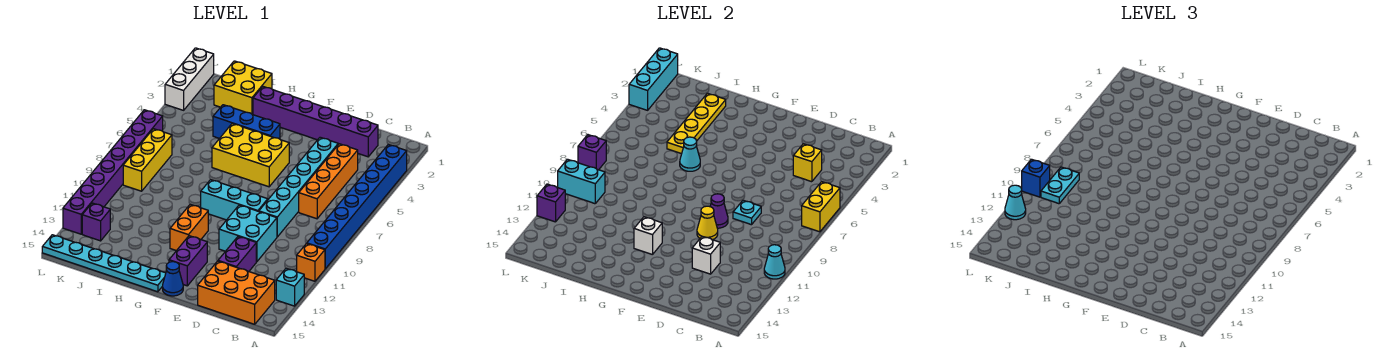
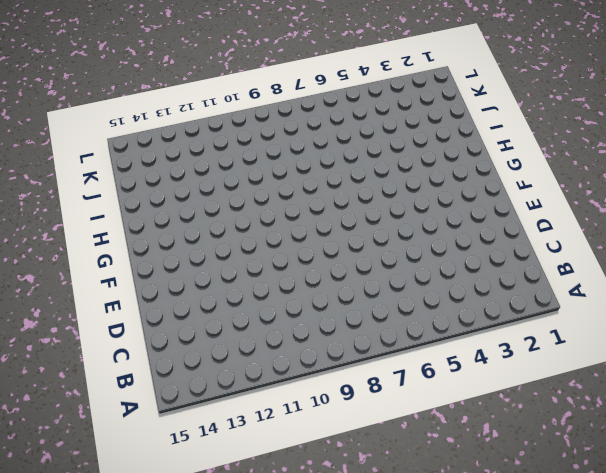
none -> blue brick A3:A10 level 1
none -> orange brick A11 level 1
none -> cyan brick A13 level 1
none -> orange brick B14:D15 level 1

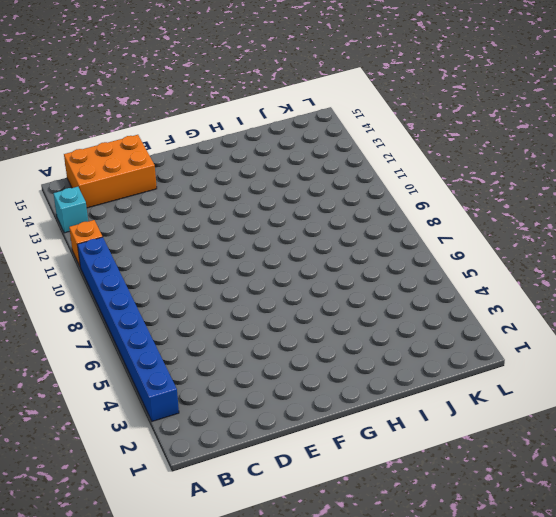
none -> purple brick C2:H2 level 1
none -> orange brick C4:C7 level 1
none -> cyan brick D4:D9 level 1
none -> cyan brick D10:E11 level 1

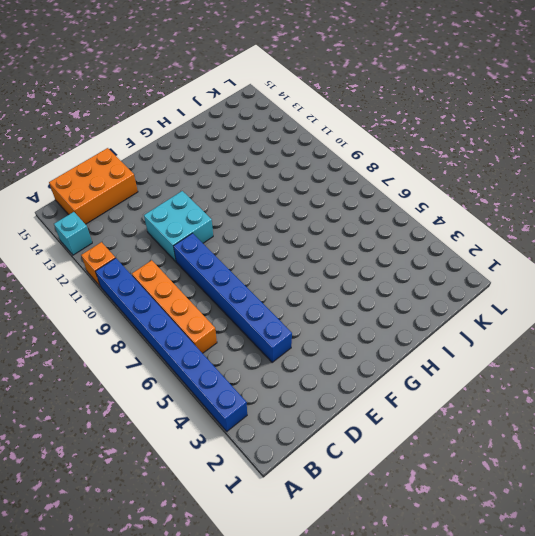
orange brick B6:B9 level 1 -> orange brick C4:C7 level 1
blue brick D4:D9 level 1 -> cyan brick D4:D9 level 1
none -> purple brick C2:H2 level 1
none -> purple brick D12:D13 level 1
none -> cyan brick E9:G9 level 1
none -> yellow brick F5:H6 level 1

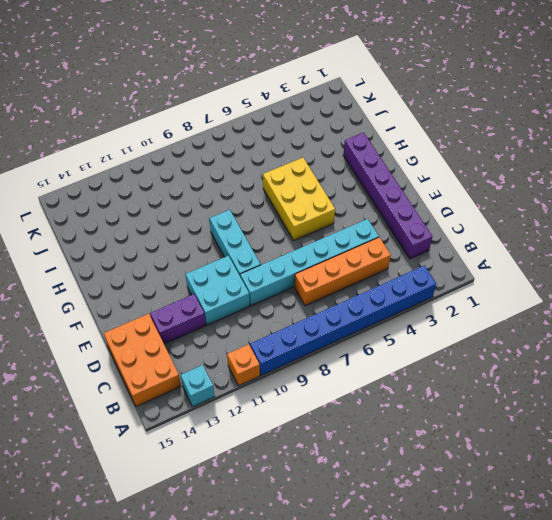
none -> purple brick F13:F14 level 1
none -> blue cone F15 level 1
none -> blue brick G4:I4 level 1
none -> orange brick G11:G12 level 1

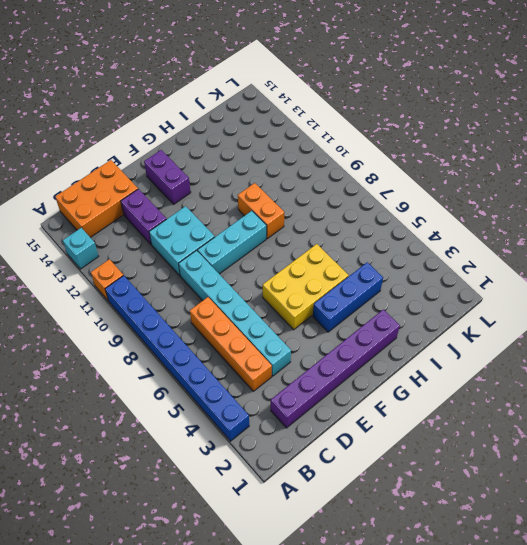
orange brick H9:H10 level 1 -> orange brick G11:G12 level 1
none -> blue cone F15 level 1
none -> cyan plate G15:L15 level 1
none -> yellow brick I1:J2 level 1
none -> yellow brick K7:K9 level 1

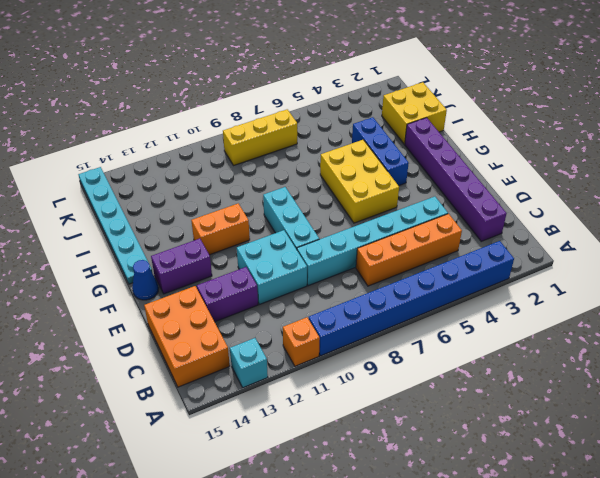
none -> purple brick K13 level 1
none -> white brick L1:L3 level 1
none -> purple brick L6:L13 level 1
none -> yellow brick A6:A7 level 2

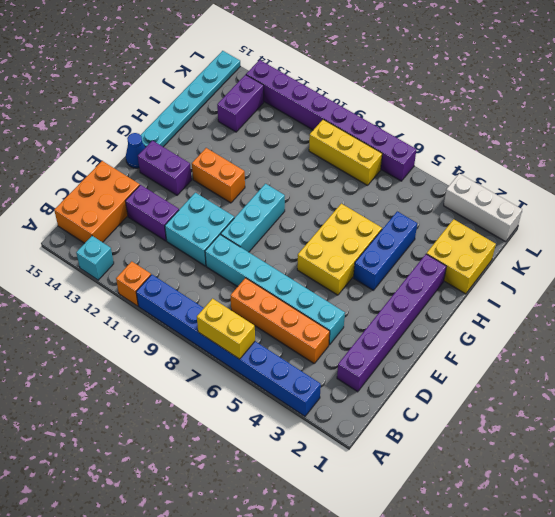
purple brick J13:K13 level 1 -> purple brick K13 level 1
none -> cyan cone A11 level 2
none -> yellow brick C4 level 2
none -> cyan plate D8 level 2
none -> white brick D12 level 2

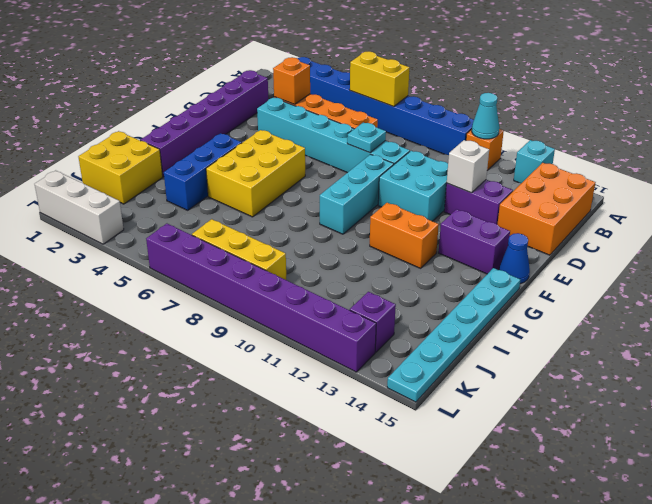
orange brick C4 level 2 -> yellow brick C4 level 2
none -> purple cone E9 level 2
none -> yellow cone E10 level 2
none -> white brick G12 level 2
none -> cyan cone H6 level 2

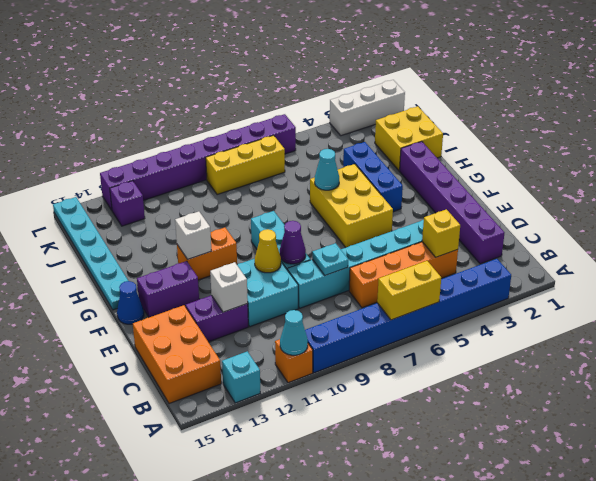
none -> yellow plate I2:I5 level 2
none -> cyan brick K10:L10 level 2
none -> cyan brick L1:L3 level 2
none -> purple brick L8 level 2

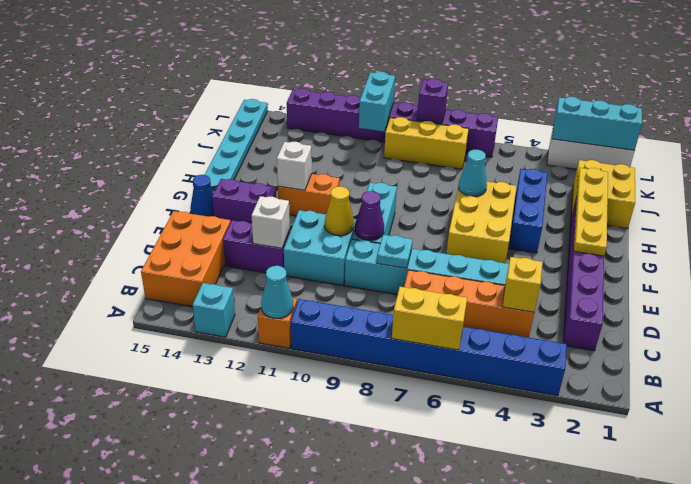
yellow plate F2:I2 level 2 -> yellow plate I2:I5 level 2
none -> purple brick K13 level 1
none -> purple brick L12 level 2
none -> cyan plate K9:K10 level 3
none -> blue brick L10 level 3

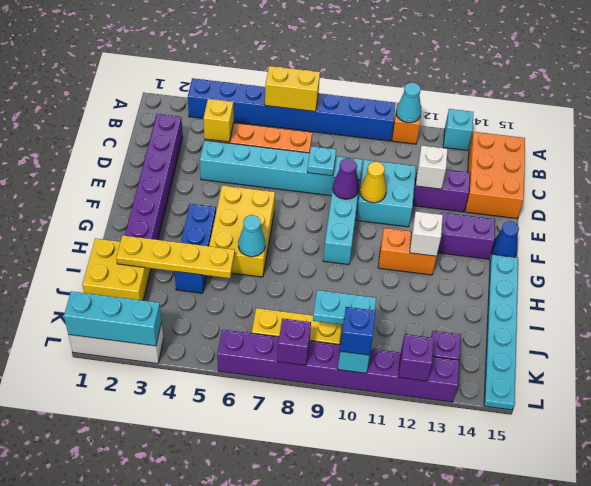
none -> cyan cone L12 level 3

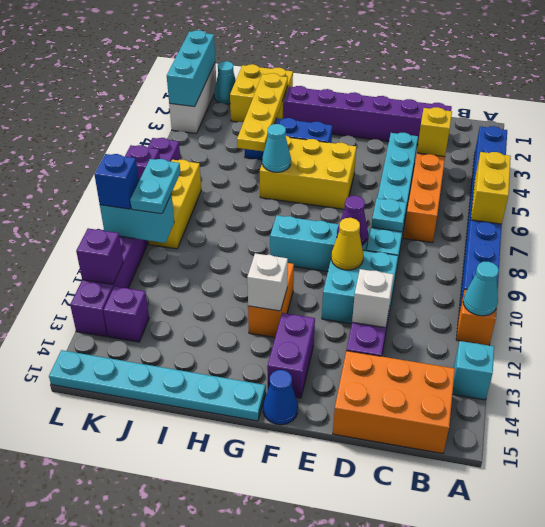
cyan cone K1 level 1 -> cyan cone L12 level 3

